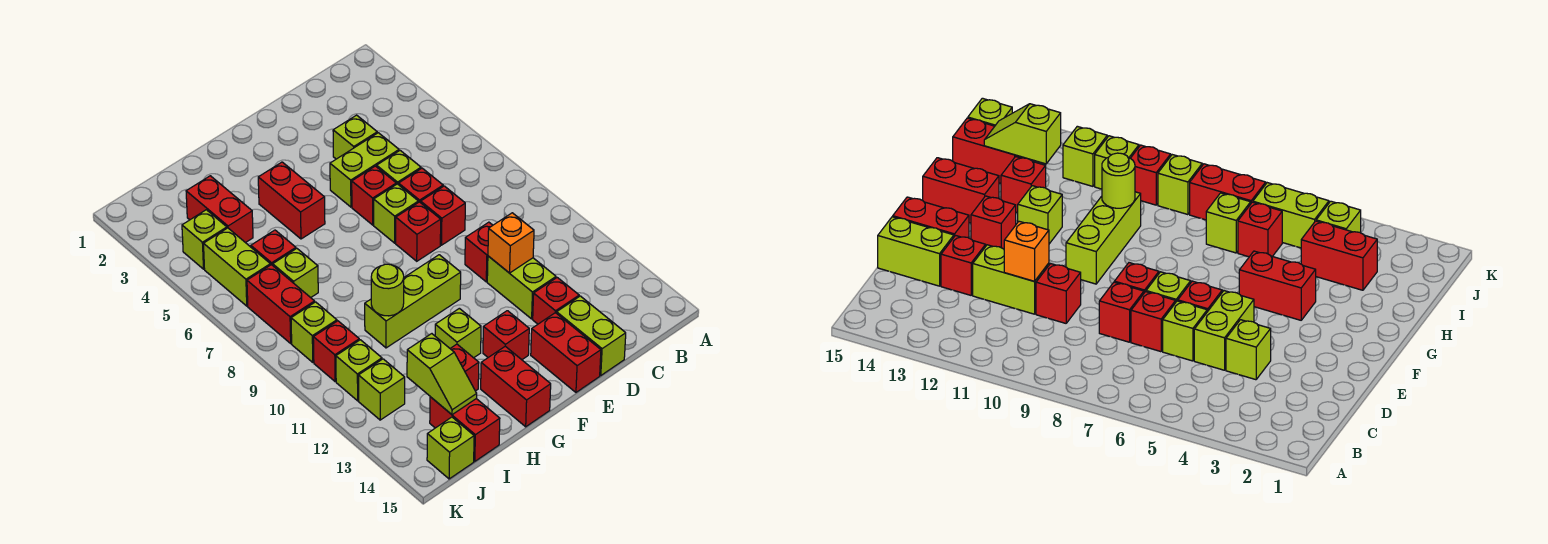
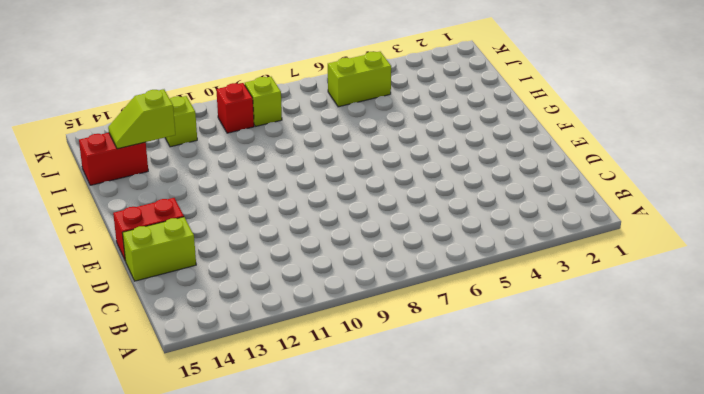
none -> lime brick D4 level 1
none -> lime brick D5:E5 level 1
none -> lime brick D6 level 1
none -> red brick D7 level 1

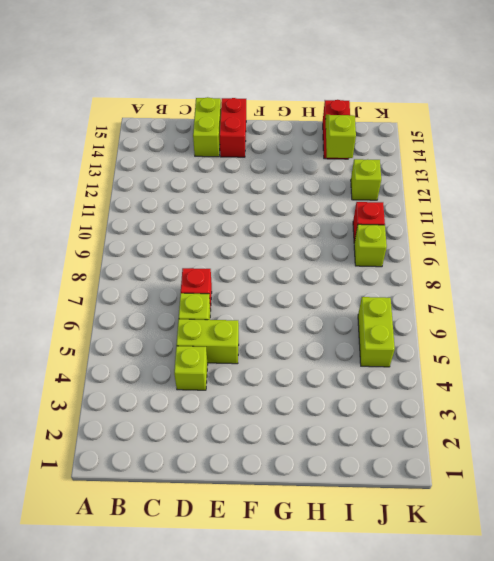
none -> red brick D8 level 1
none -> red brick D10 level 1
none -> lime brick D11:D12 level 1
none -> red brick D13 level 1

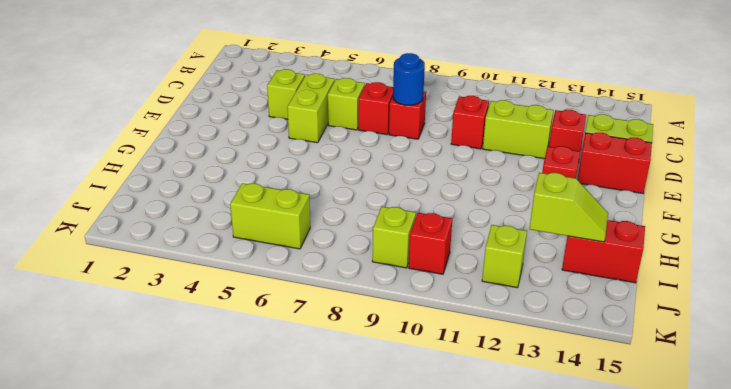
blue round brick D8 level 2 -> none
none -> red brick E6 level 1
none -> lime brick E7 level 1
none -> red brick E8 level 1
none -> lime brick F10:H10 level 1

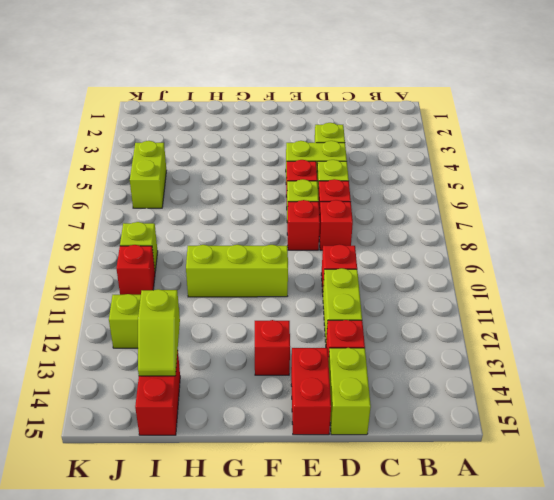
none -> red brick G4:G5 level 1
none -> lime brick G12 level 1
none -> red brick G14:G15 level 1
none -> red brick H13 level 1

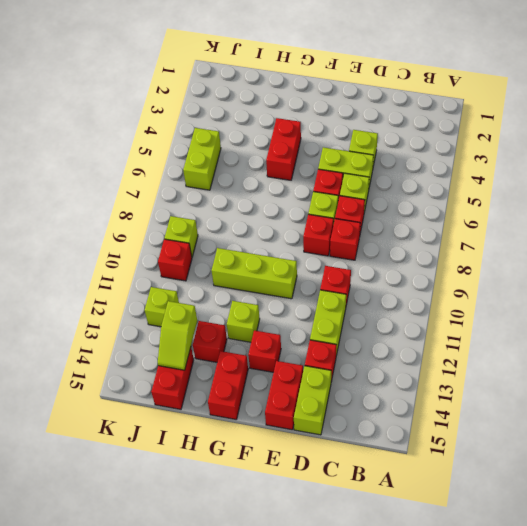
none -> red brick I3:I4 level 1
none -> red brick I6 level 1
none -> lime brick I7 level 1
none -> lime brick J4 level 1

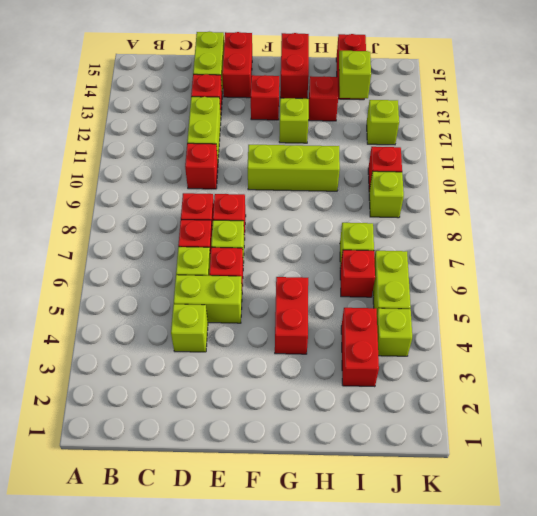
none -> red brick J7:J8 level 1
none -> lime brick J11 level 1
none -> lime brick J15 level 1
none -> orange brick D11 level 2

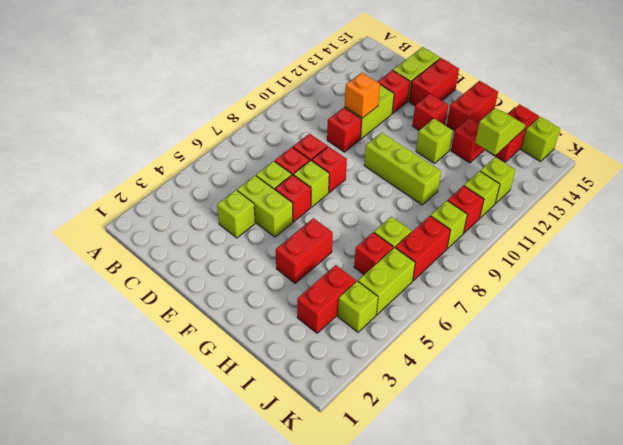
none -> lime round brick H10 level 2

